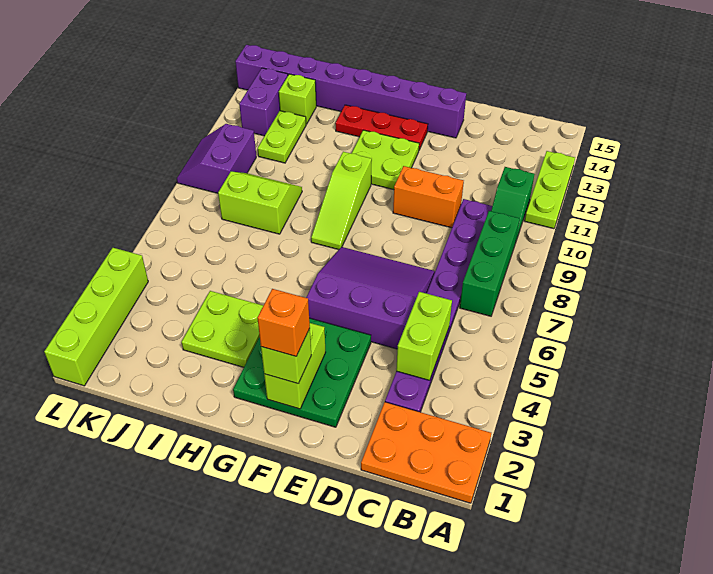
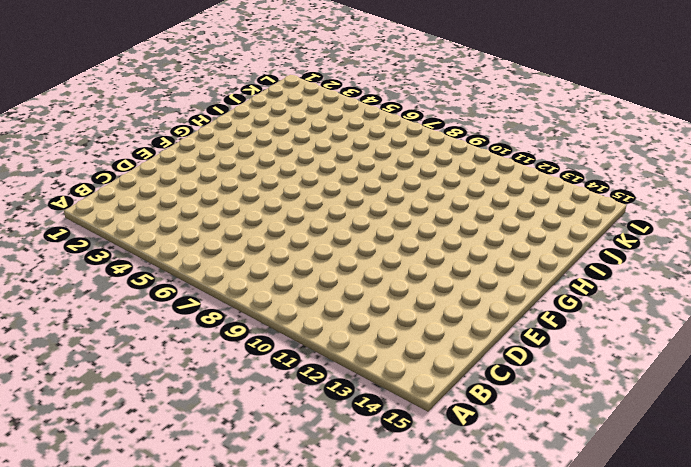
none -> orange plate A1:C2 level 1
none -> lime plate A11:A13 level 1
none -> green brick B7:B9 level 1

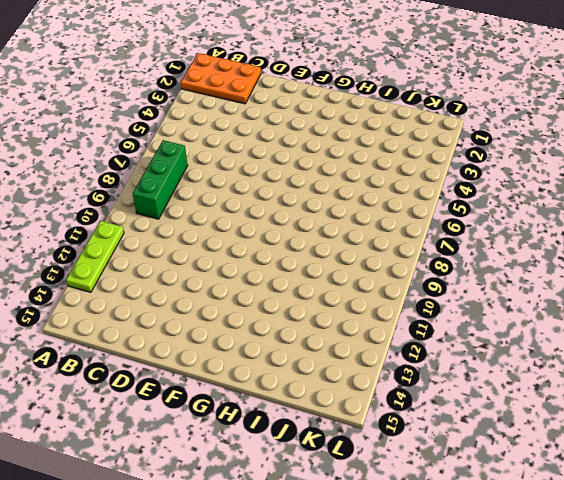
none -> green slope B10:B11 level 1 top 11
none -> purple plate C3:C10 level 1
none -> purple slope D5:F7 level 1 top 5

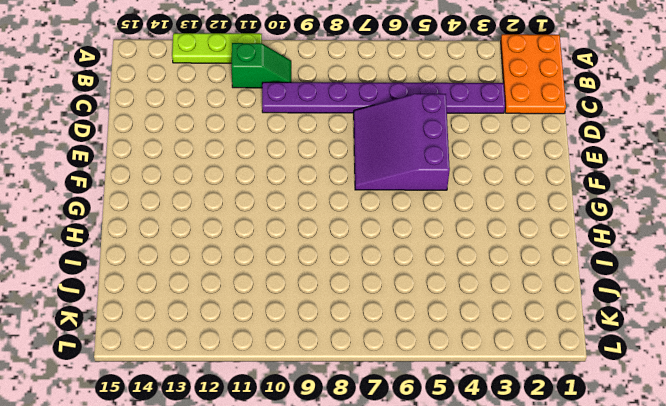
none -> green brick B7:B9 level 1
none -> orange brick D10:E10 level 1
none -> green plate E2:G4 level 1

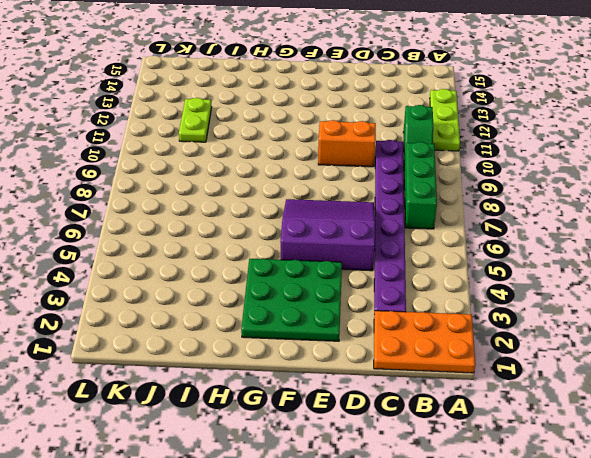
none -> purple brick E14:L14 level 1
none -> lime plate F11:G12 level 1
none -> red plate F13:H13 level 1

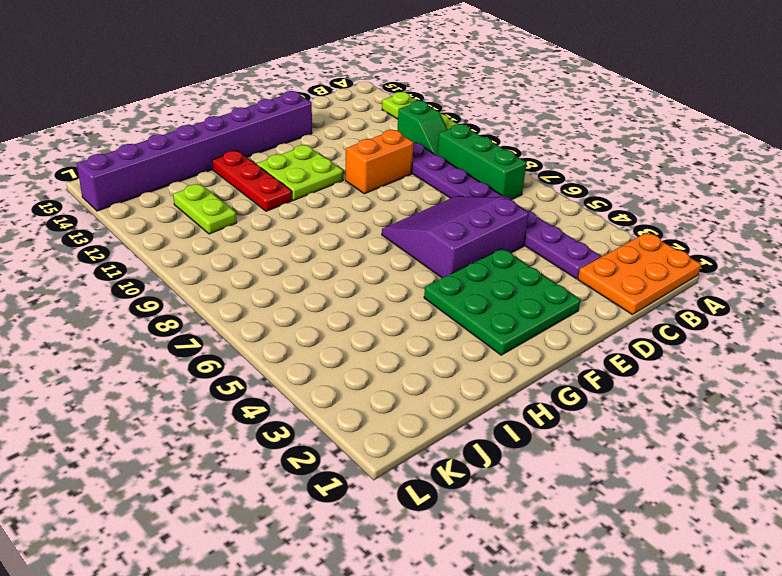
red plate H11:H13 level 1 -> red plate F13:H13 level 1
none -> lime slope G8:G10 level 1 top 10
none -> lime plate H3:I4 level 1
none -> lime slope I8:J9 level 1 top 8

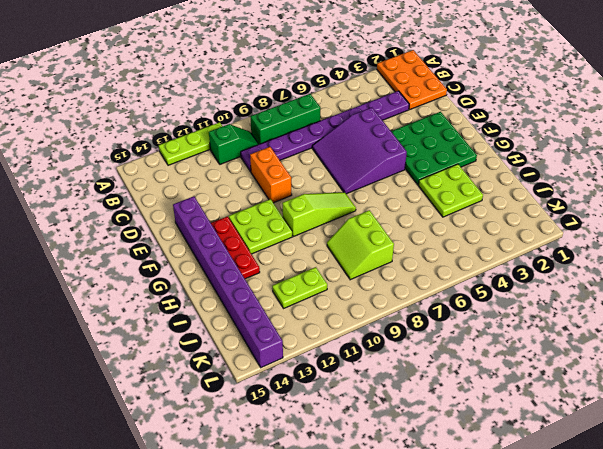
none -> lime brick J13 level 1
none -> purple slope K9:L10 level 1 top K
none -> purple brick K12:K13 level 1

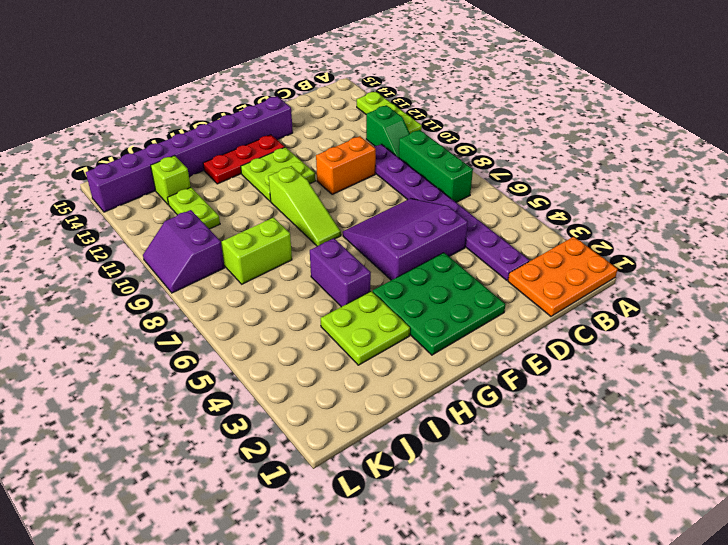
purple brick H5:H6 level 1 -> purple brick K12:K13 level 1
none -> lime brick L1:L4 level 1
none -> lime brick C4:C5 level 2
none -> lime brick F2:F3 level 2

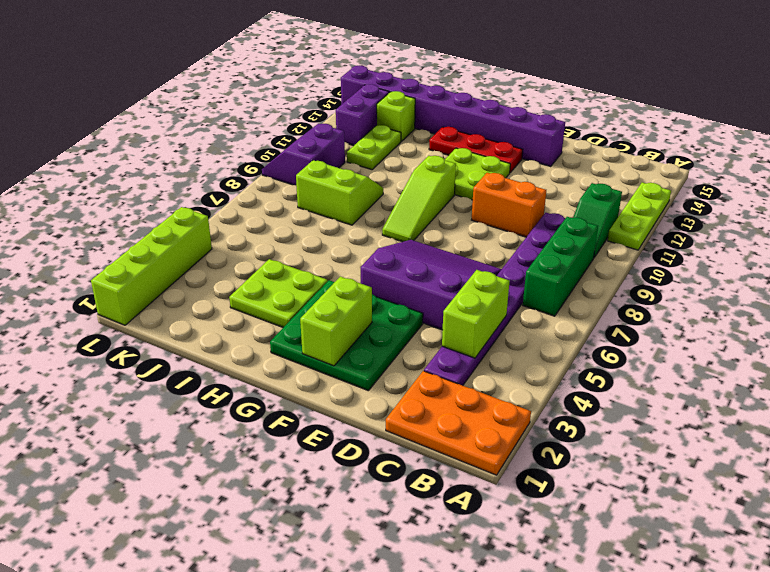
none -> lime brick F2 level 3
none -> orange brick F2 level 4

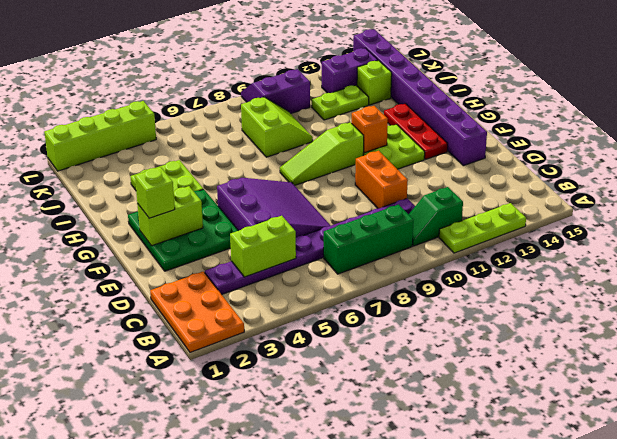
orange brick G11 level 2 -> orange brick F2 level 4

